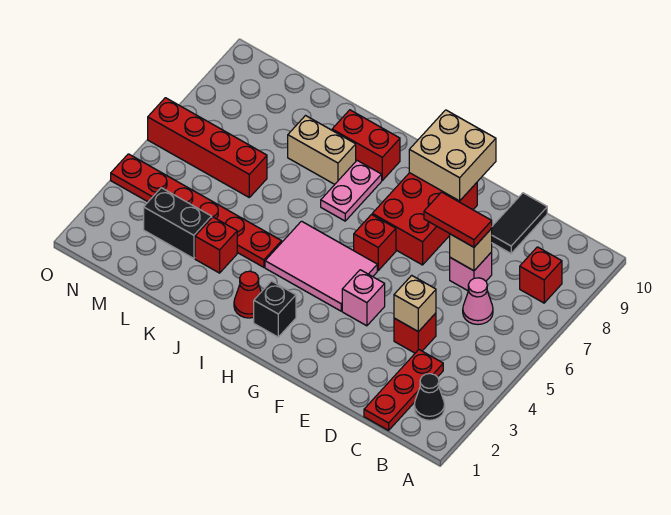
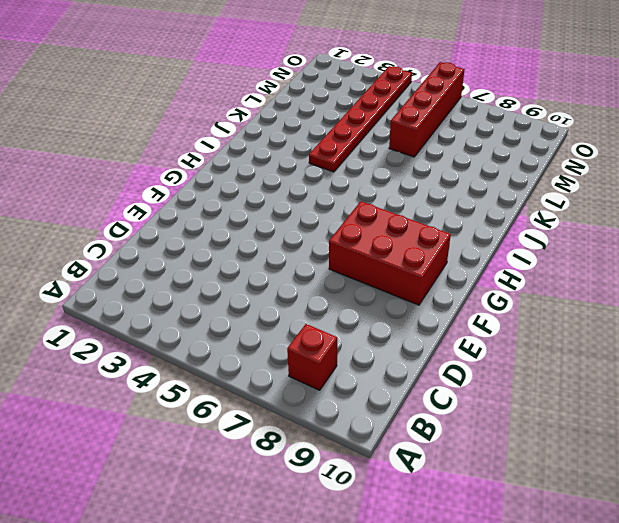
none -> black cone B2 level 1
none -> red plate C1:C3 level 1
none -> pink cone C6 level 1

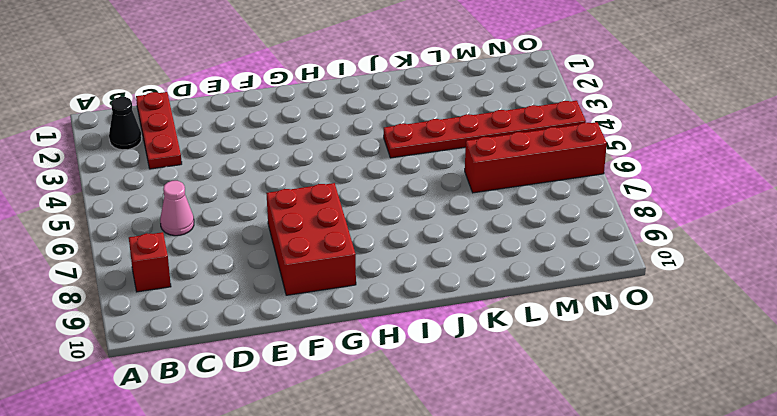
none -> red brick D4 level 1
none -> pink brick D7 level 1
none -> black tile D9:D10 level 1

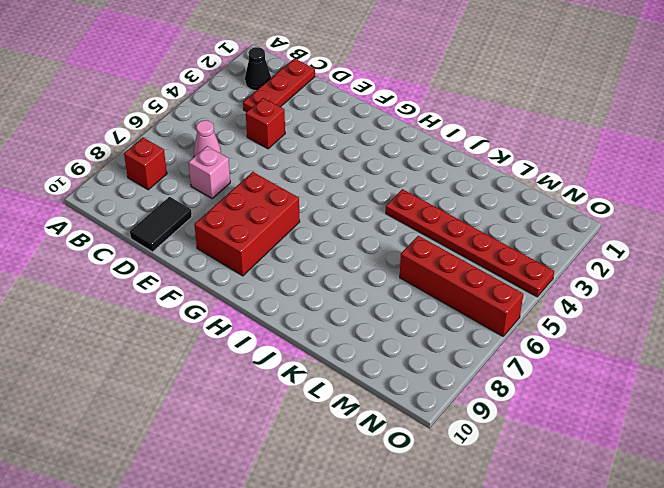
none -> pink brick F4 level 1
none -> pink tile G4:I5 level 1
none -> red brick G6 level 1

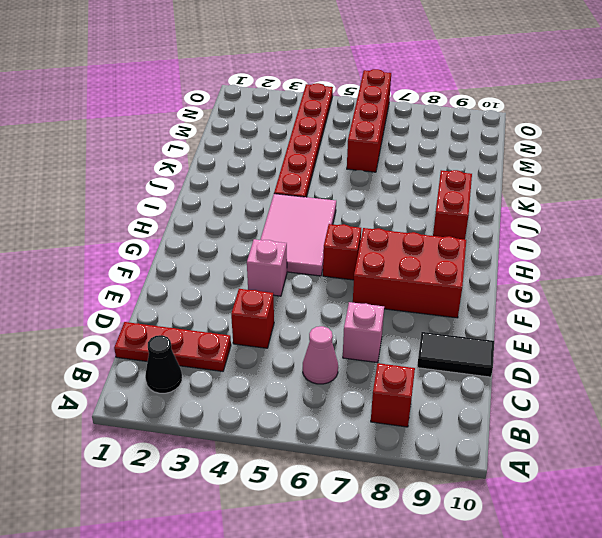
none -> black brick H2 level 1
none -> red cone I2 level 1
none -> pink plate I7:I8 level 1

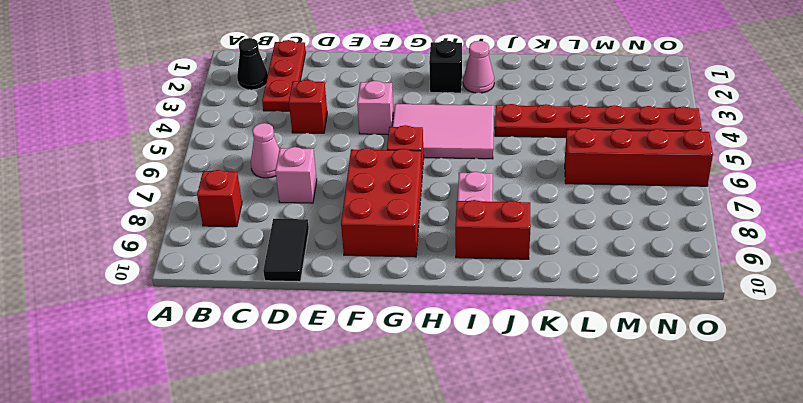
pink cone I2 level 1 -> red cone I2 level 1
none -> tan brick J8:K8 level 1
none -> red brick K3 level 1
none -> black brick L3:M3 level 1

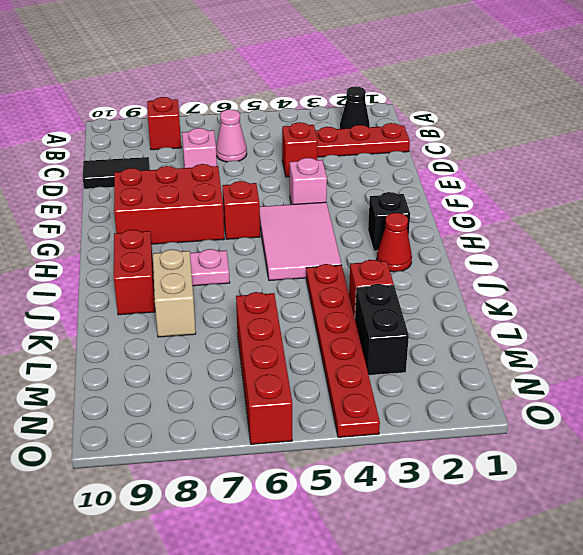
none -> tan brick D4 level 2
none -> tan brick D7 level 2
none -> tan brick F9:G10 level 2

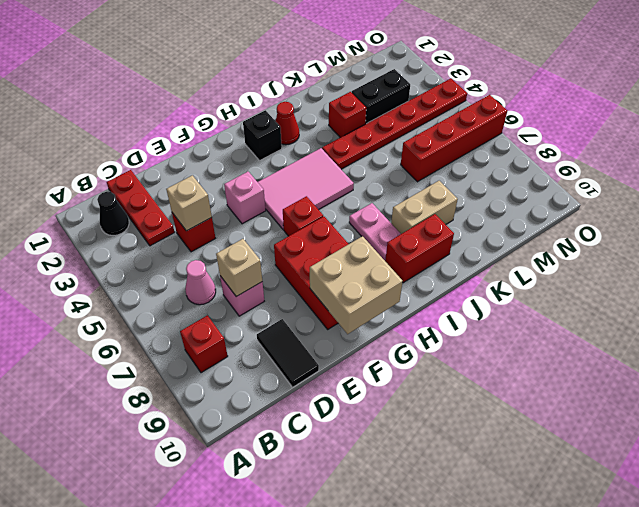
none -> red tile D7:E7 level 3

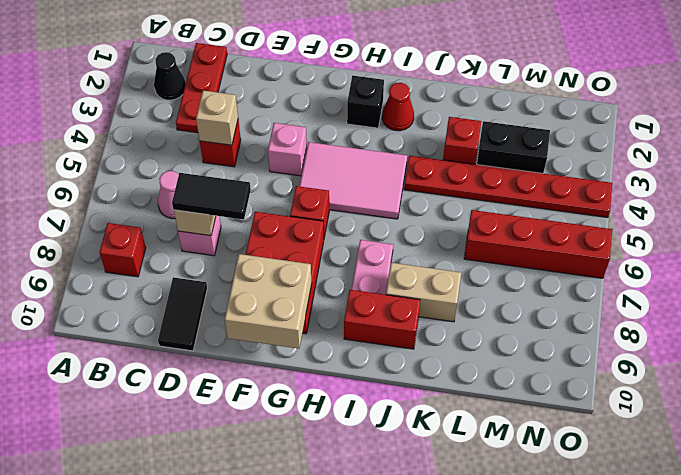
black tile D7:E7 level 3 -> red tile D7:E7 level 3

